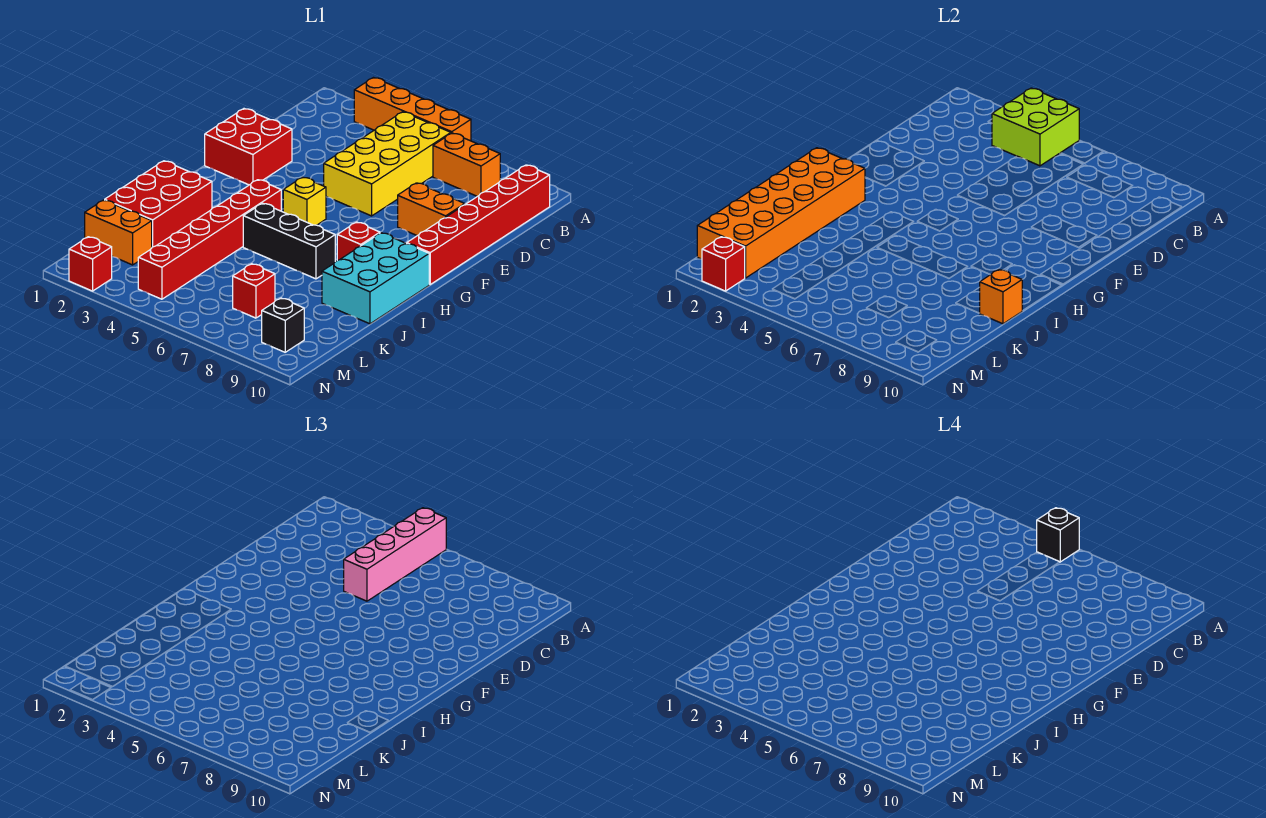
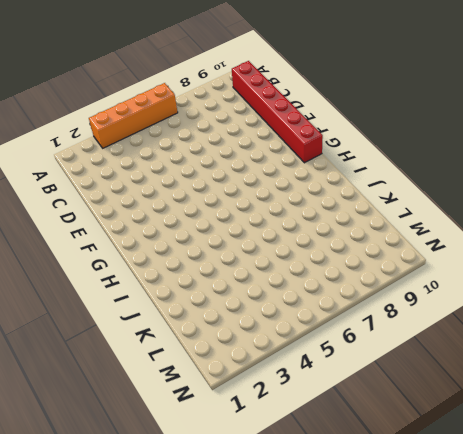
none -> yellow brick B5:E6 level 1
none -> orange brick B7:B8 level 1
none -> red brick E1:F2 level 1

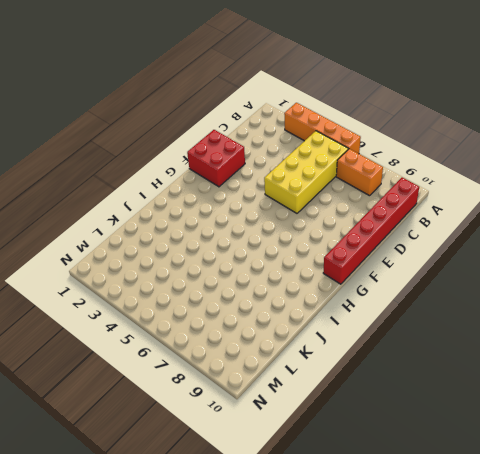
none -> orange brick E8:E9 level 1
none -> yellow brick G5 level 1
none -> red brick H4:M4 level 1

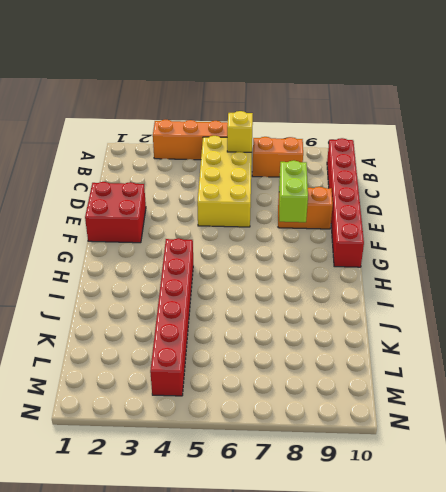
yellow brick B6 level 2 -> yellow brick G5 level 1
lime brick E8:F8 level 2 -> none
none -> red brick H8 level 1
none -> cyan brick H9:J10 level 1
none -> red brick I1:K2 level 1

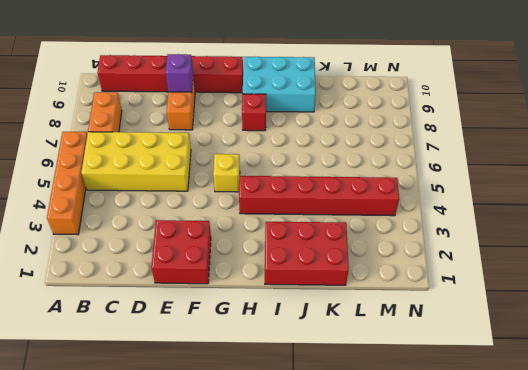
purple brick E9 level 2 -> none
none -> black brick I5:I7 level 1
none -> orange brick L1:L2 level 1
none -> red brick L7 level 1

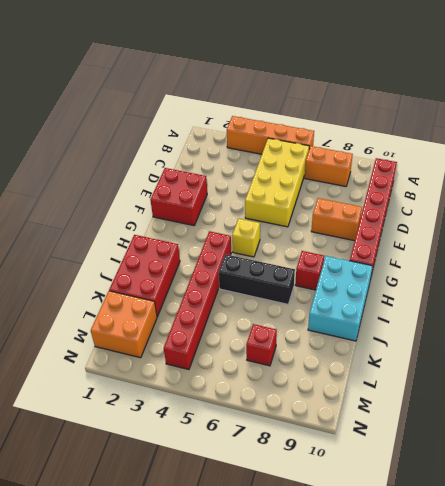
orange brick L1:M2 level 1 -> orange brick L1:L2 level 1
none -> black brick M9 level 1
none -> red brick N2 level 1
none -> lime brick A4:B5 level 2

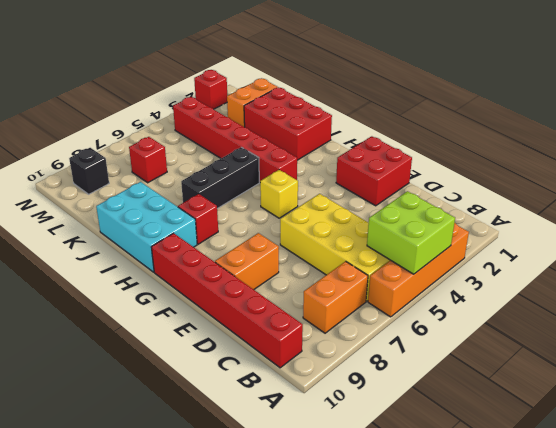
none -> orange brick H1:M2 level 2
none -> orange brick J10 level 2
none -> red brick N2 level 2

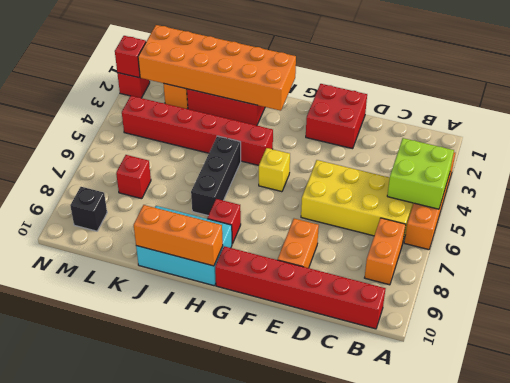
orange brick H10:J10 level 2 -> orange brick J10 level 2
none -> pink brick A5:D5 level 3
none -> black brick A5 level 4

